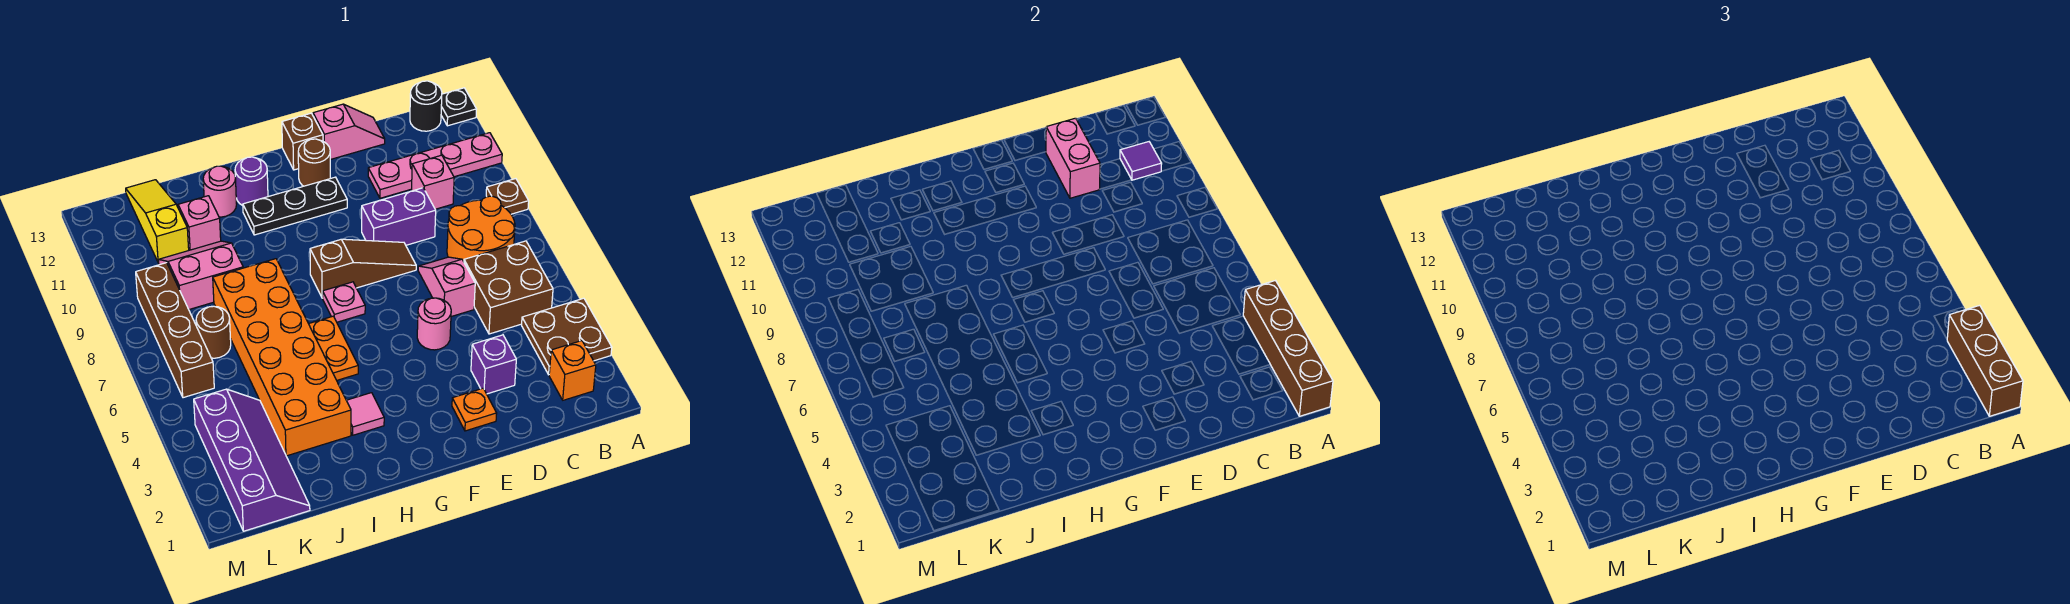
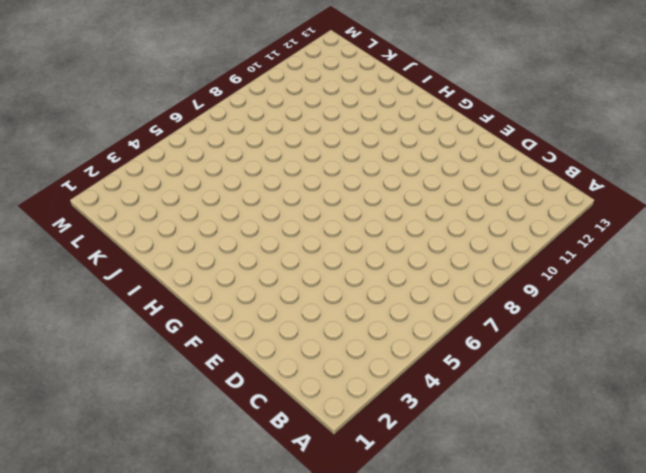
none -> brown plate A3:B4 level 1
none -> brown plate A9 level 1
none -> pink plate A11:D11 level 1
none -> black plate A13 level 1

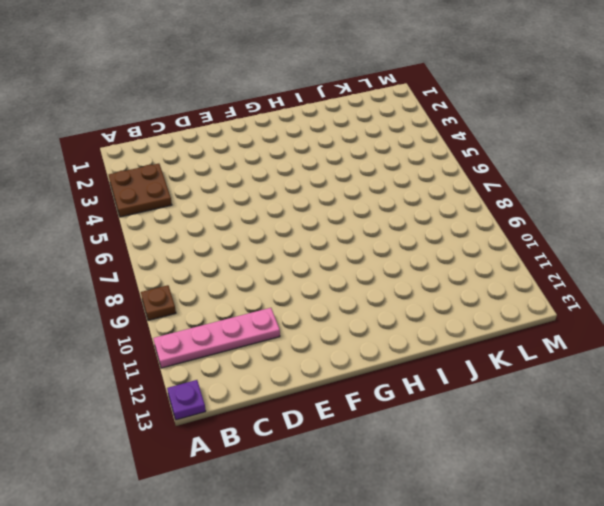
purple plate A13 level 1 -> black plate A13 level 1
none -> orange brick B2 level 1
none -> brown brick B5:C6 level 1
none -> orange round brick B7:C8 level 1
none -> black round brick B13 level 1

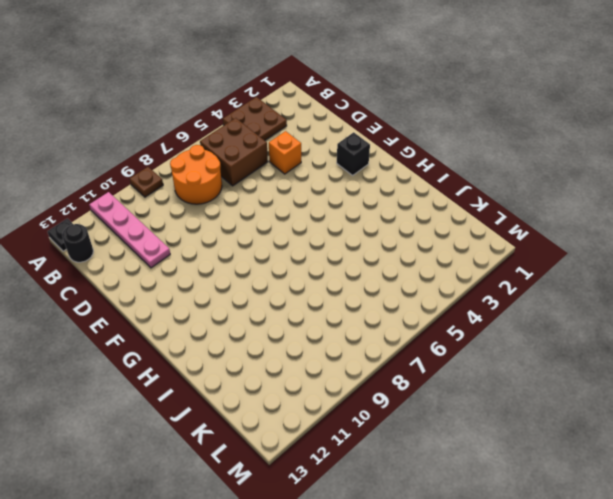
orange brick D4 level 1 -> orange brick B2 level 1
black brick F2 level 1 -> none
none -> pink brick C10 level 1
none -> purple brick D3 level 1
none -> pink slope D6:D7 level 1 top 6
none -> purple brick D9:E9 level 1

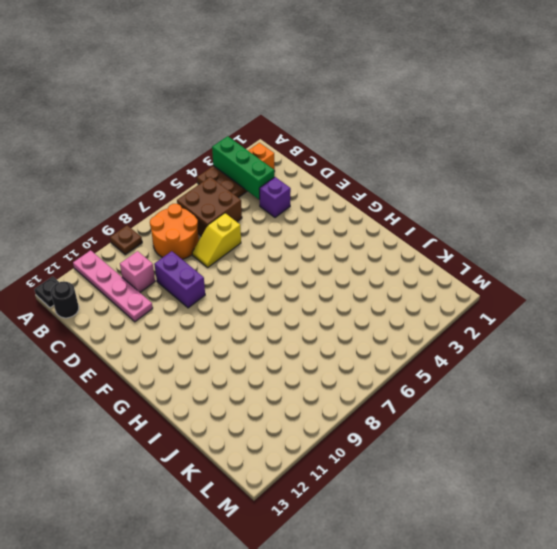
green brick A3:C3 level 2 -> brown brick A1:A4 level 2
yellow slope D6:D7 level 1 top 6 -> pink slope D6:D7 level 1 top 6
none -> pink slope D13:E13 level 1 top E
none -> orange plate E2 level 1
none -> pink round brick E5 level 1
none -> brown slope E8:G8 level 1 top G

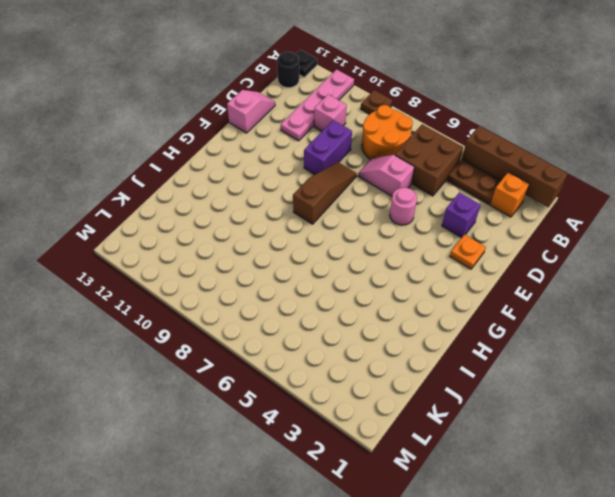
none -> black plate F11:H11 level 1
none -> brown round brick F12 level 1
none -> brown brick F13 level 1
none -> pink plate G7 level 1

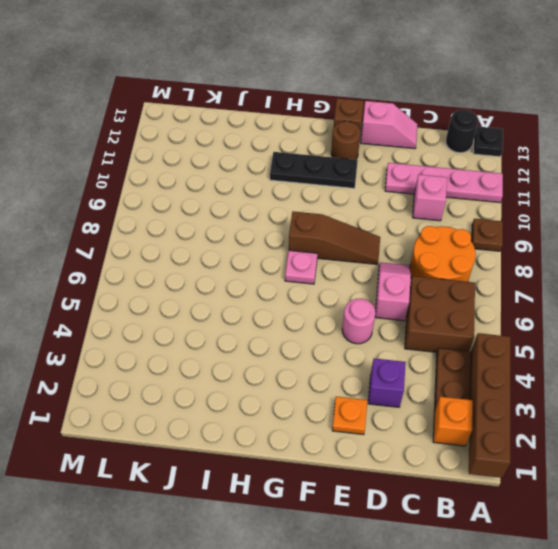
none -> purple brick D9:E9 level 1
none -> pink tile H3 level 1
none -> orange plate H5:H6 level 1
none -> purple round brick H12 level 1

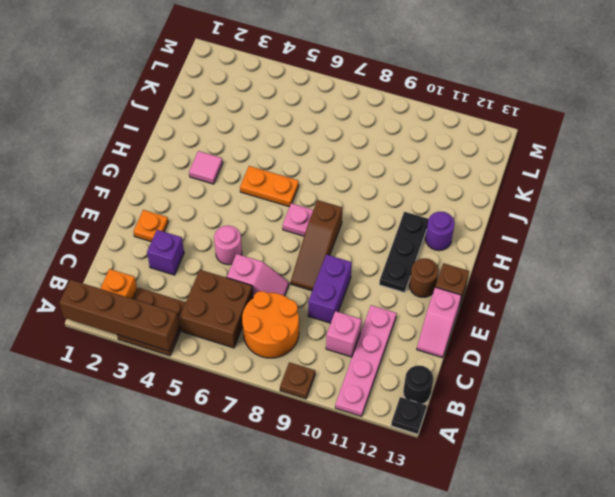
none -> orange brick I3:J8 level 1
none -> pink round brick I12 level 1
none -> pink slope J9:K10 level 1 top 9
none -> pink brick J11 level 1

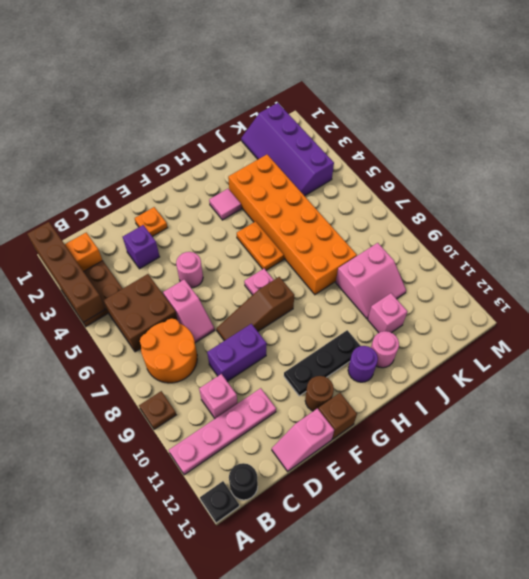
none -> brown round brick K7 level 1
none -> yellow slope K11:K13 level 1 top 11
none -> brown brick L6:L9 level 1
none -> purple tile B11 level 2

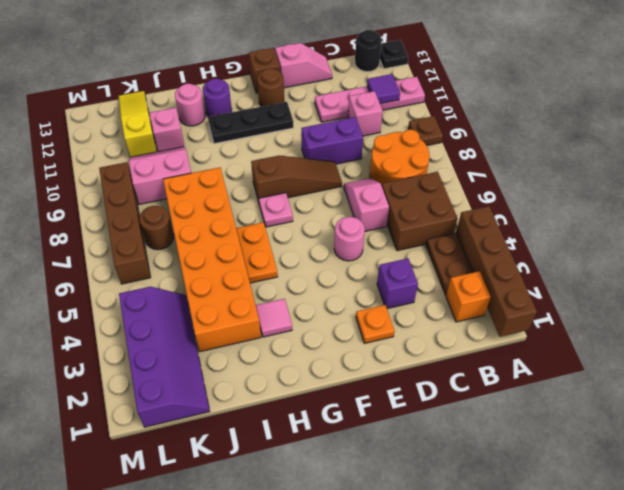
none -> pink brick D11:D12 level 2
none -> brown brick A1:A3 level 3

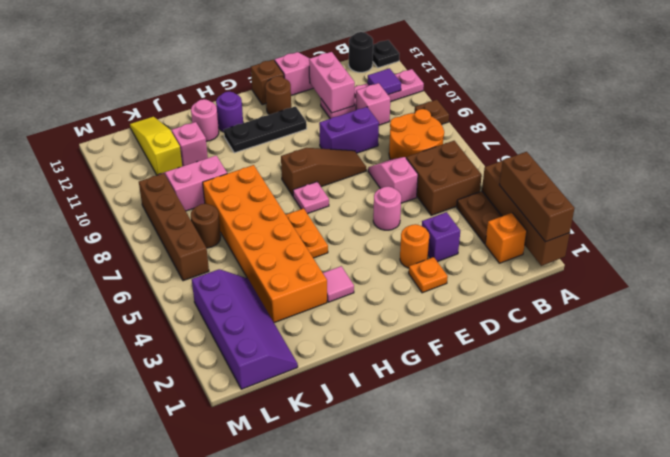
orange round brick E3 level 1 -> none

